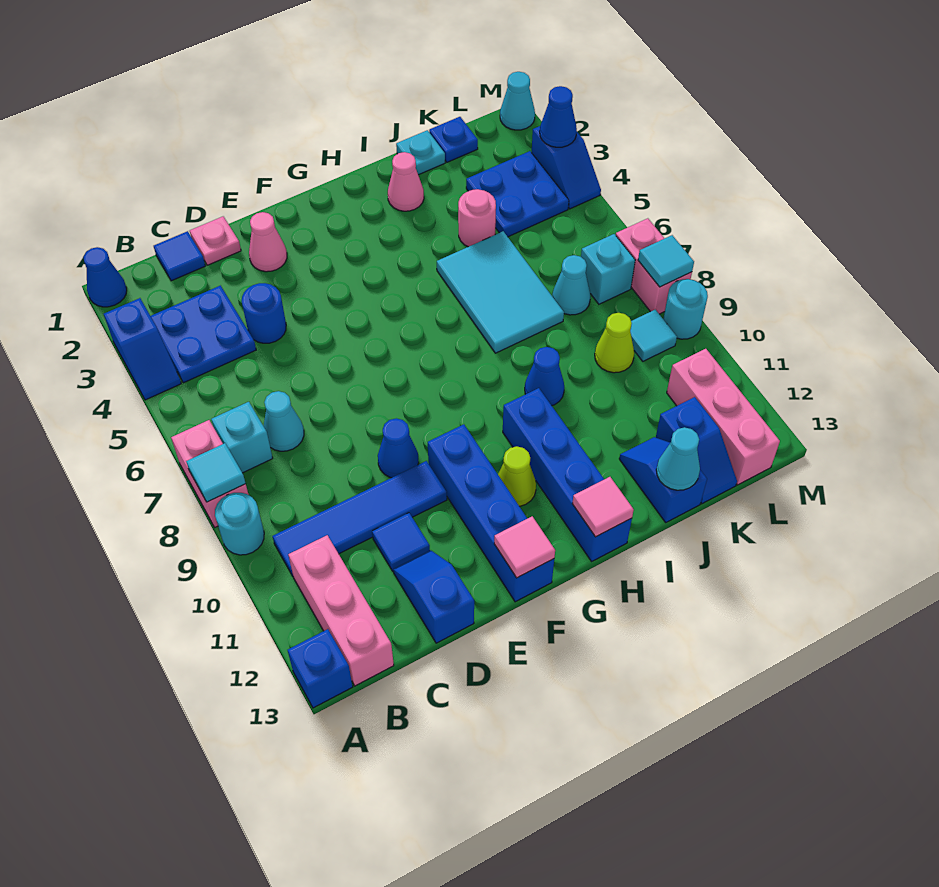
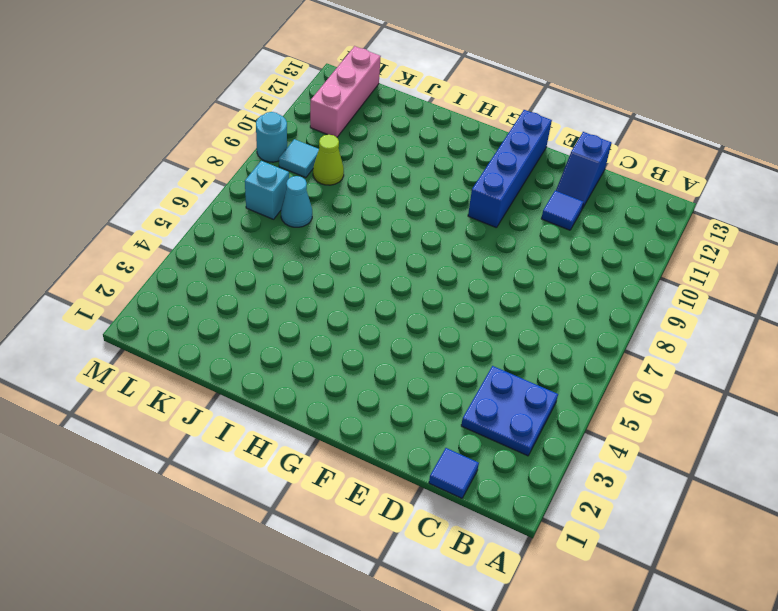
none -> blue cone A1 level 1
none -> blue slope A3:A4 level 1 top 3
none -> pink brick A7:A8 level 1
none -> cyan round brick A9 level 1

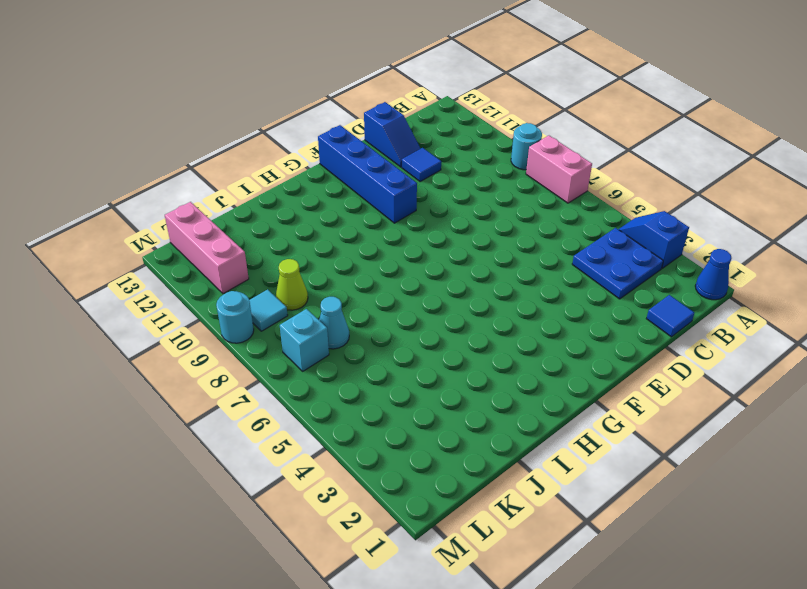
none -> blue brick A13 level 1
none -> cyan brick B7 level 1
none -> blue tile B10:E10 level 1
none -> pink brick B11:B13 level 1

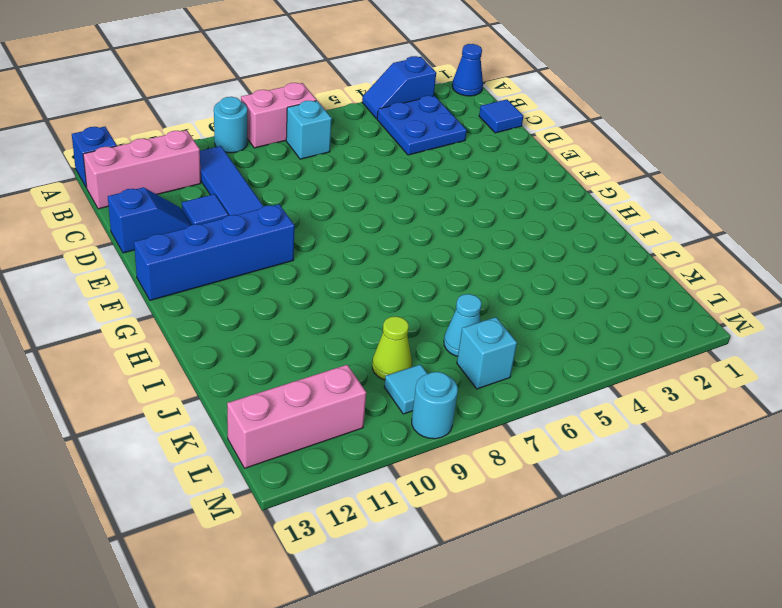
none -> cyan cone C7 level 1
none -> pink plate D1 level 1
none -> blue round brick D4 level 1
none -> pink cone E2 level 1

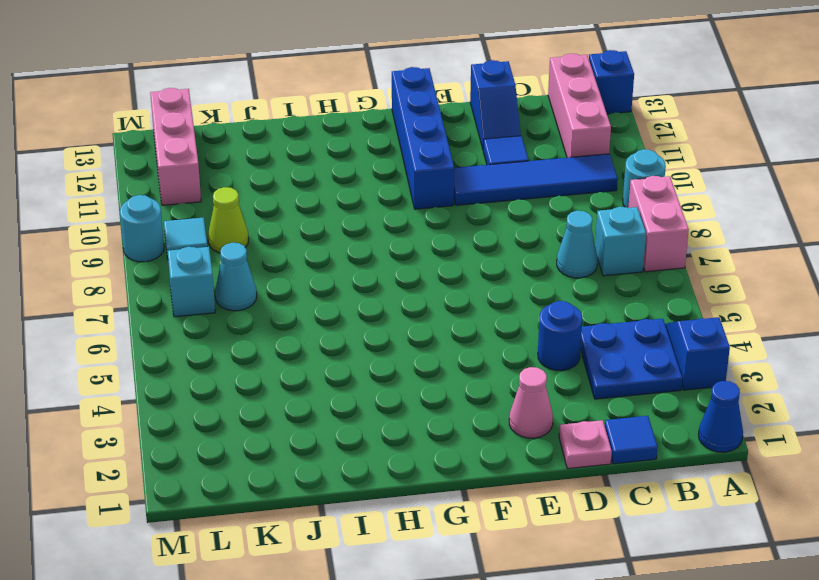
none -> blue cone E9 level 1
none -> lime cone G11 level 1
none -> blue brick H10:H13 level 1
none -> pink cone I2 level 1

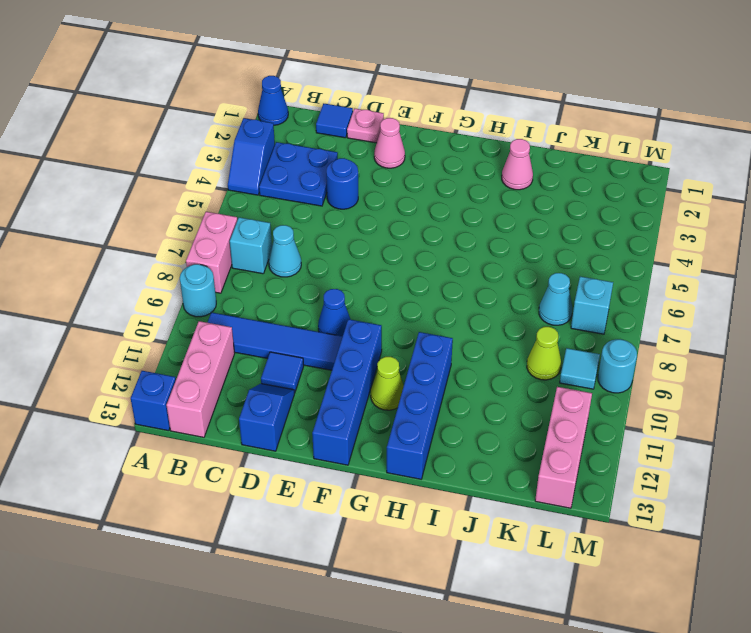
none -> cyan tile I5:J7 level 1
none -> blue cone I9 level 1
none -> cyan plate J1 level 1
none -> pink round brick J4 level 1

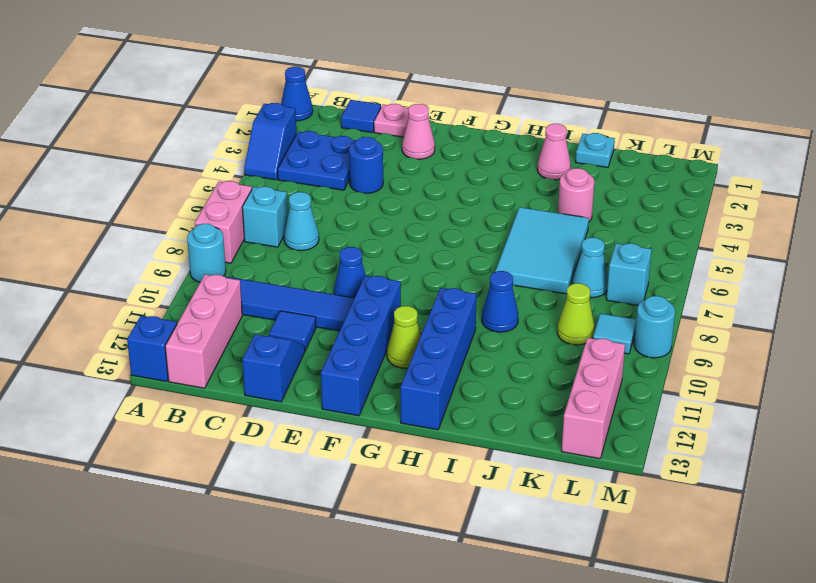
none -> blue slope J12:J13 level 1 top 13
none -> blue plate K1 level 1
none -> blue plate K3:L4 level 1
none -> blue slope K12:K13 level 1 top 12

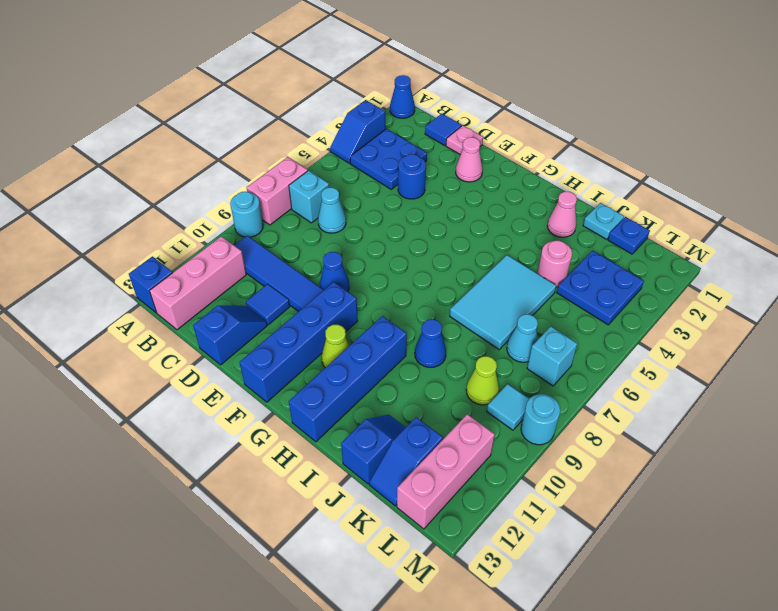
none -> cyan cone M1 level 1
none -> blue slope M3:M4 level 1 top 3
none -> pink brick M7:M8 level 1
none -> cyan tile A8 level 2

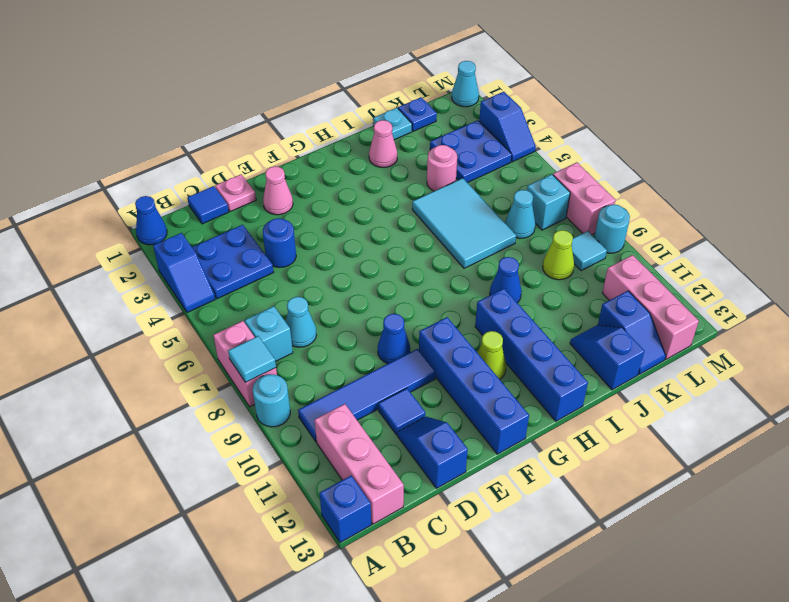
none -> pink tile F13 level 2
none -> pink tile H13 level 2
none -> cyan cone J13 level 2
none -> blue cone M3 level 2

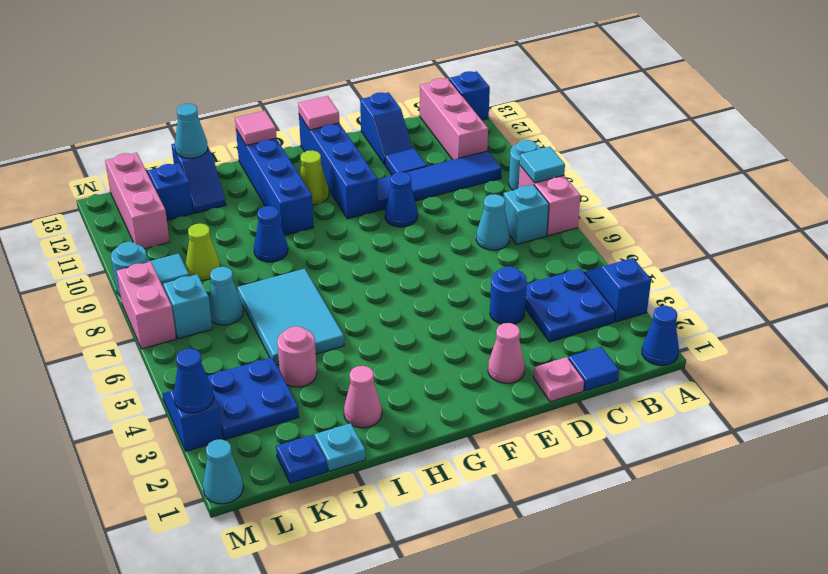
none -> cyan tile M8 level 2

